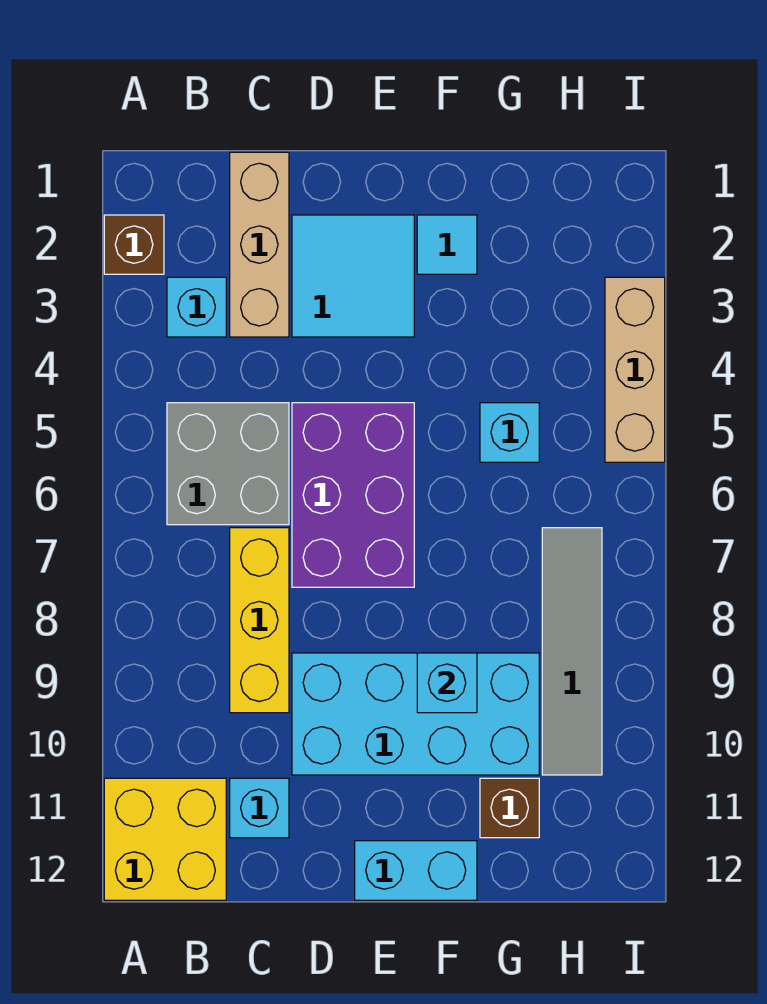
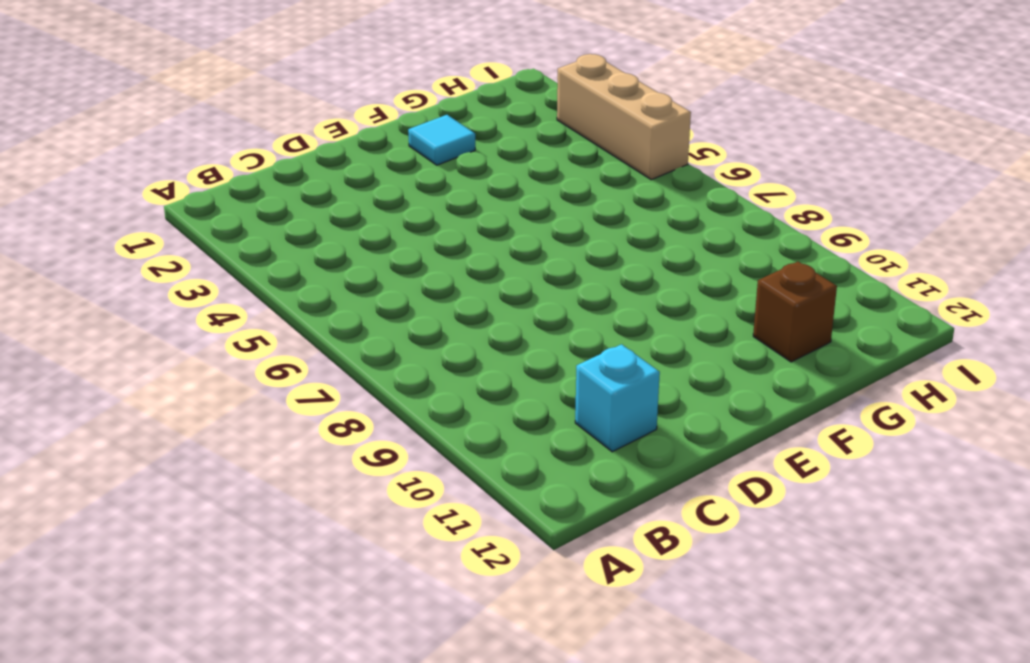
none -> brown brick A2 level 1
none -> yellow brick A11:B12 level 1
none -> cyan brick B3 level 1

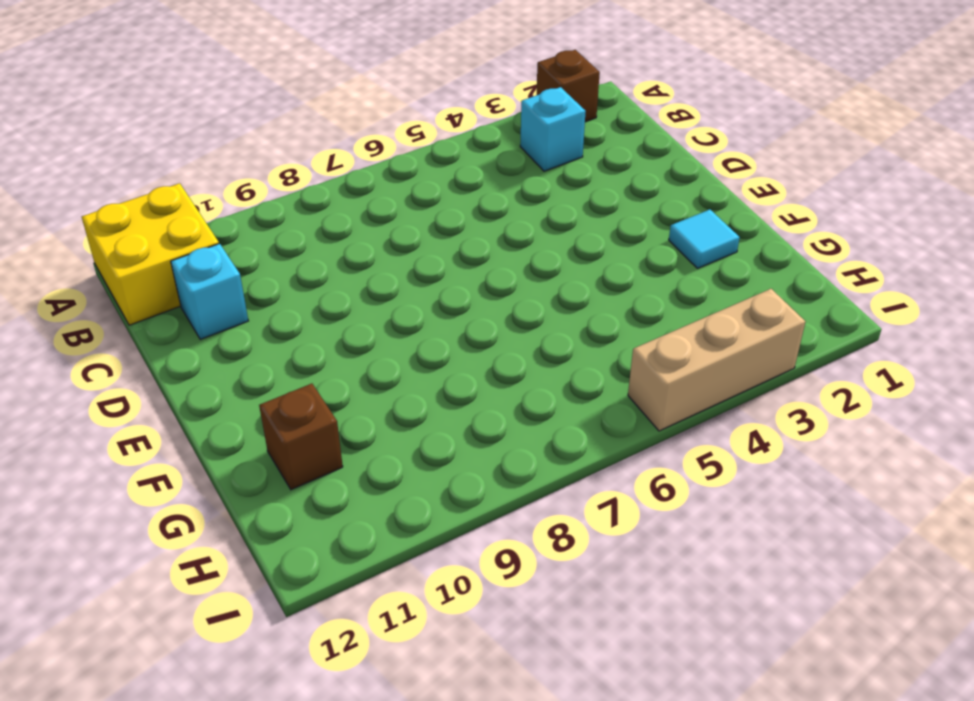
none -> grey brick B5:C6 level 1
none -> tan brick C1:C3 level 1
none -> yellow brick C7:C9 level 1

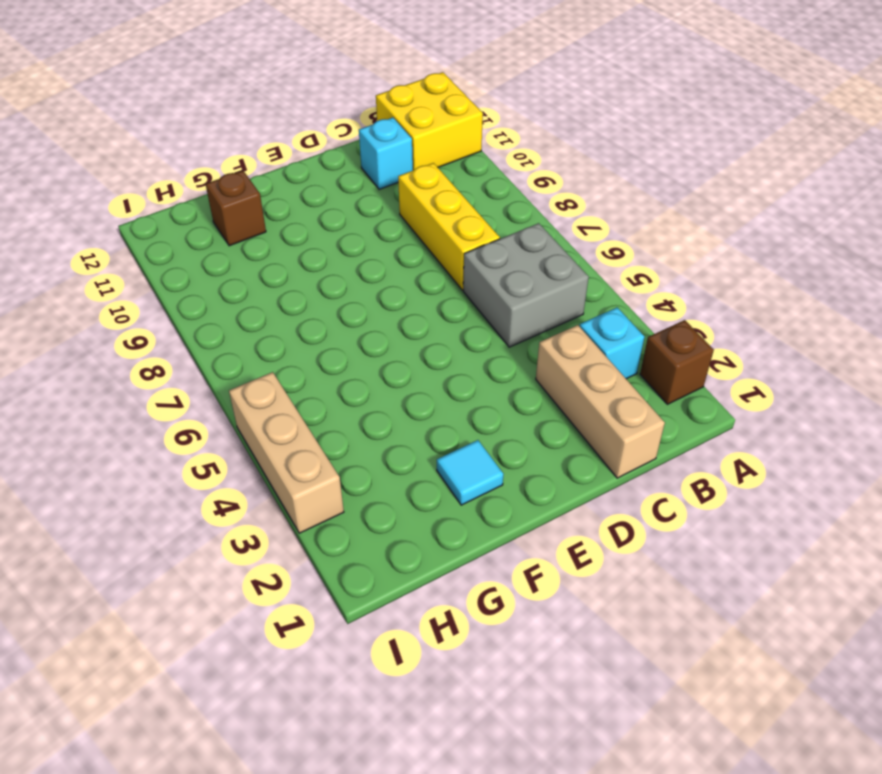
none -> cyan tile D2:E3 level 1
none -> purple brick D5:E7 level 1
none -> cyan brick D9:G10 level 1

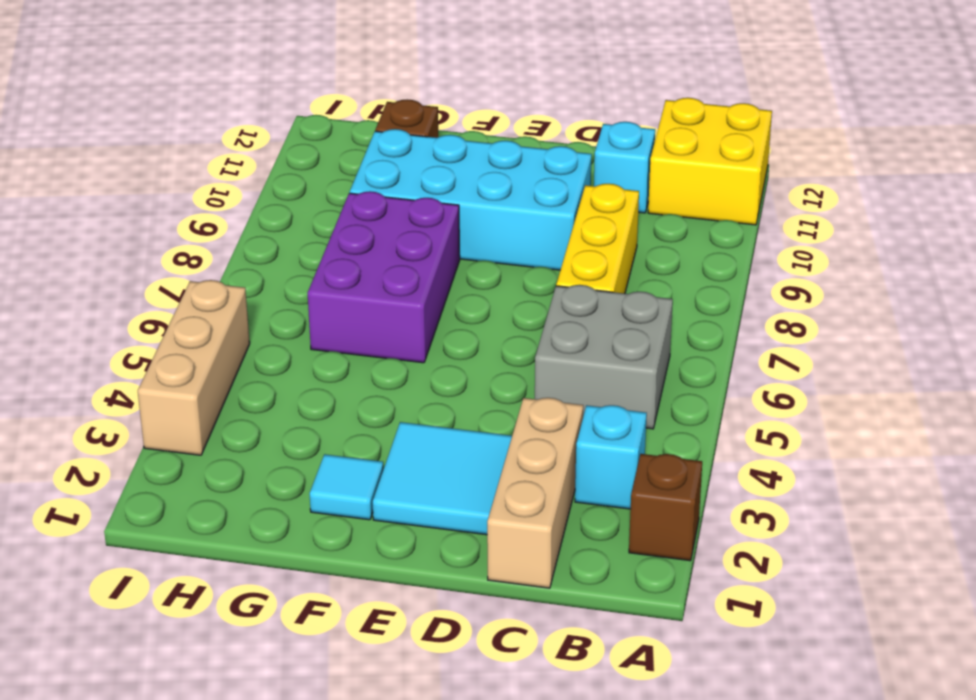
purple brick F6:G8 level 1 -> purple brick D5:E7 level 1
none -> cyan brick E12:F12 level 1
none -> cyan brick G5 level 1
none -> grey tile H7:H10 level 1

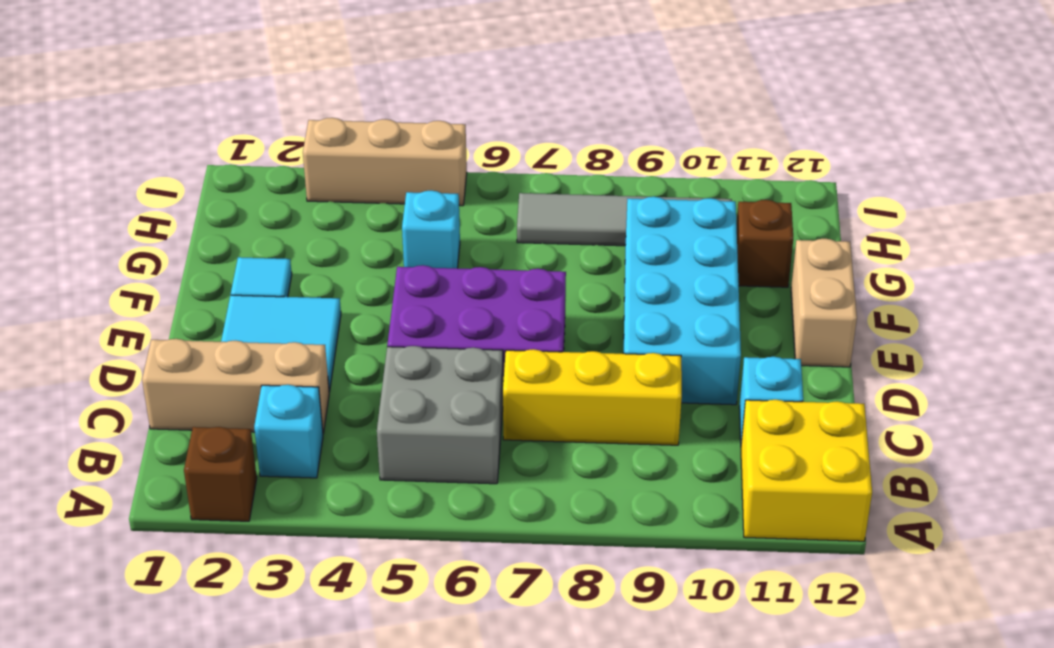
tan brick E12:F12 level 1 -> cyan brick E12:F12 level 1
none -> cyan brick F9 level 2

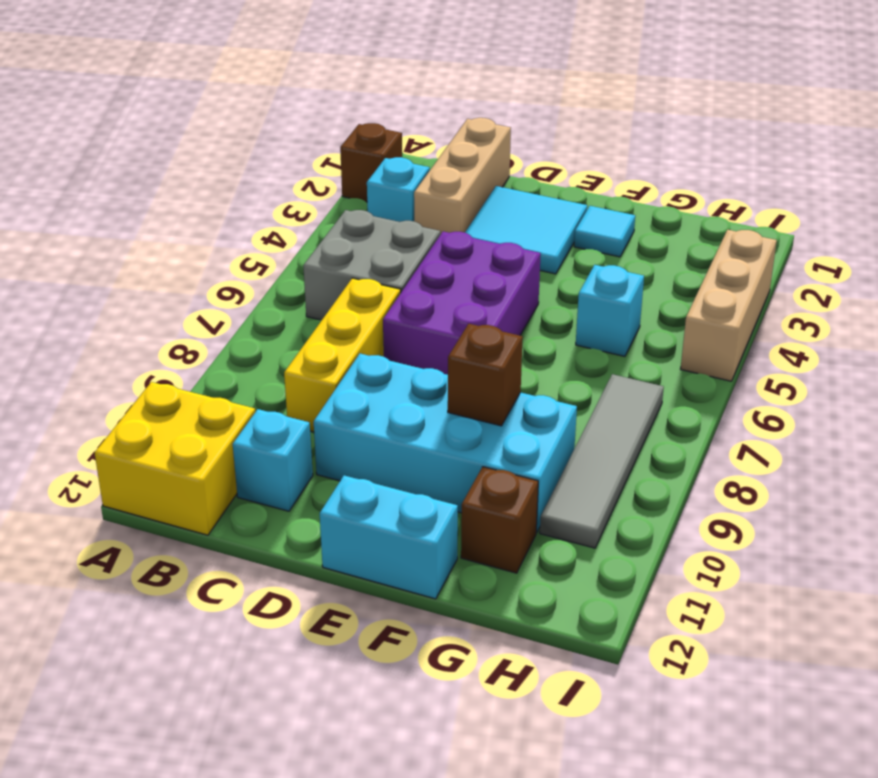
brown brick F9 level 2 -> cyan brick F9 level 2

